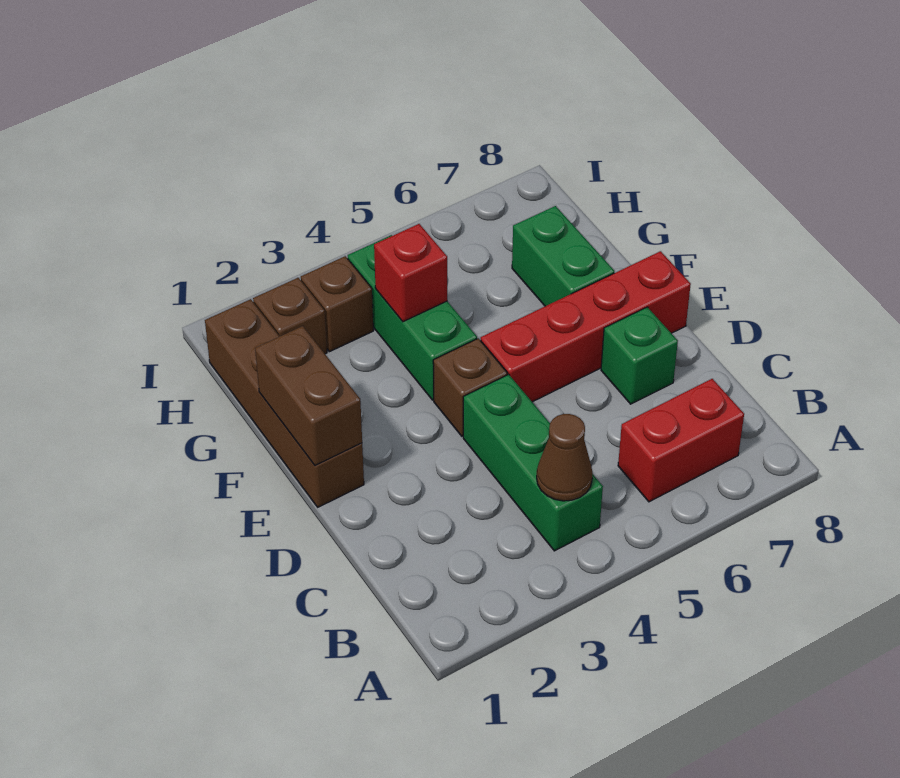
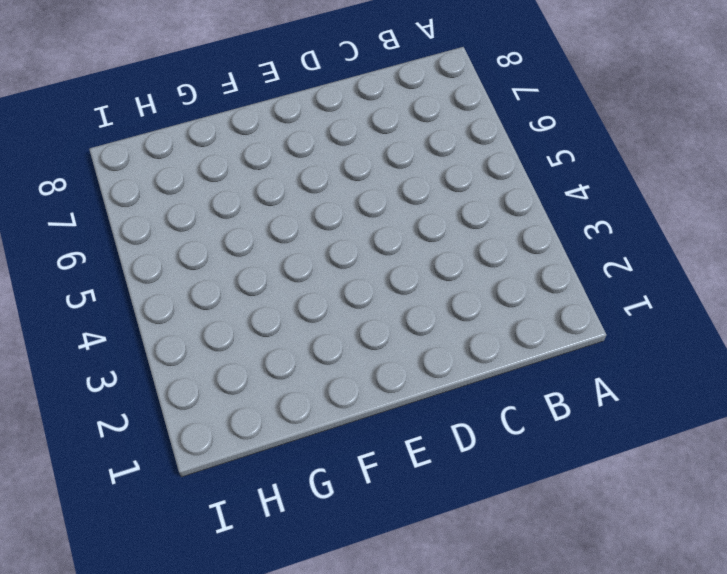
none -> green brick B4:D4 level 1
none -> red brick B6:B7 level 1
none -> green brick D7 level 1

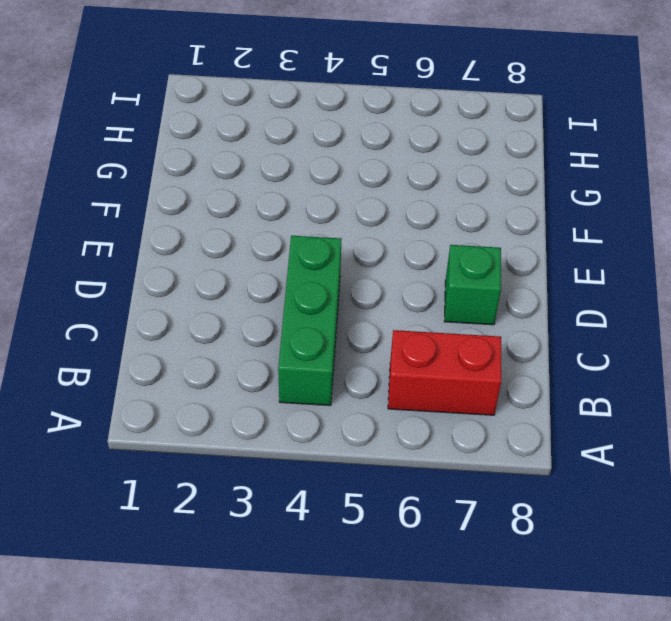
none -> brown brick E1:H1 level 1
none -> brown brick E4 level 1
none -> red brick E5:E8 level 1

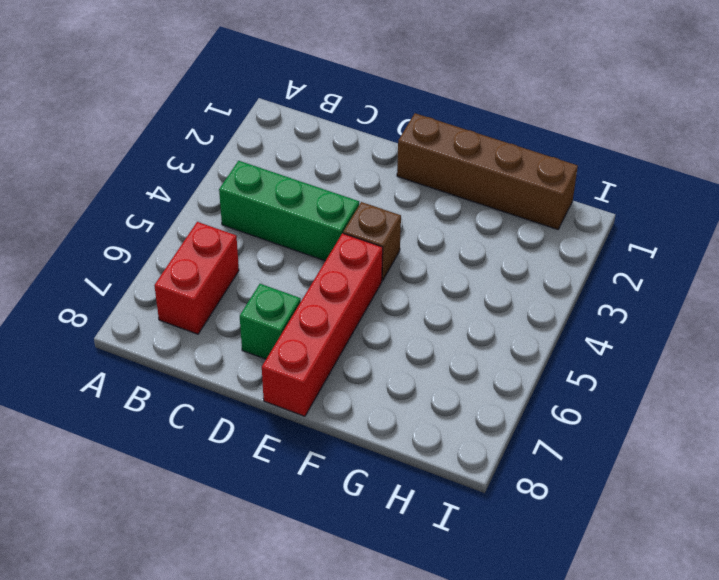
none -> green brick F4:H4 level 1
none -> green brick F7:G7 level 1
none -> brown brick H2 level 1

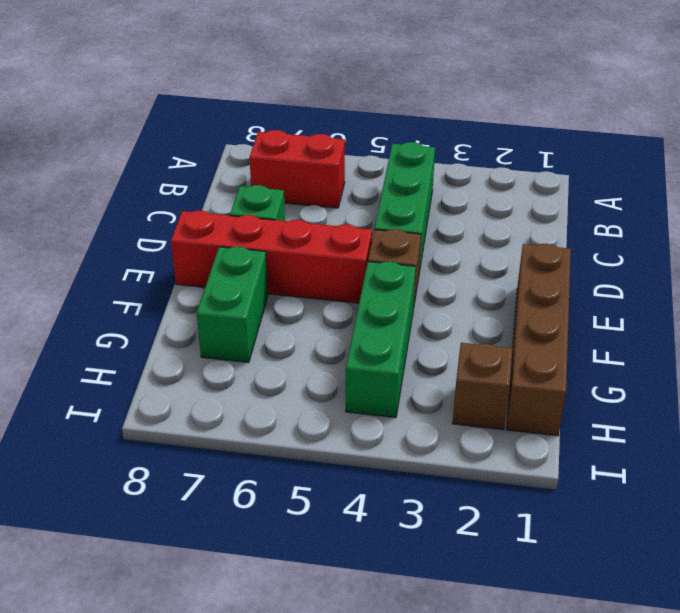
none -> brown brick H3 level 1
none -> brown cone B4 level 2
none -> brown brick E1:F1 level 2

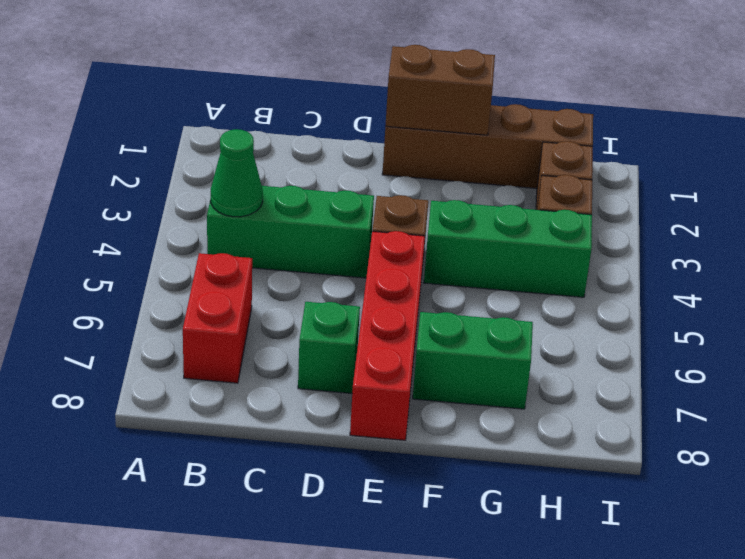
green cone B4 level 2 -> brown cone B4 level 2
none -> red brick G4 level 2

